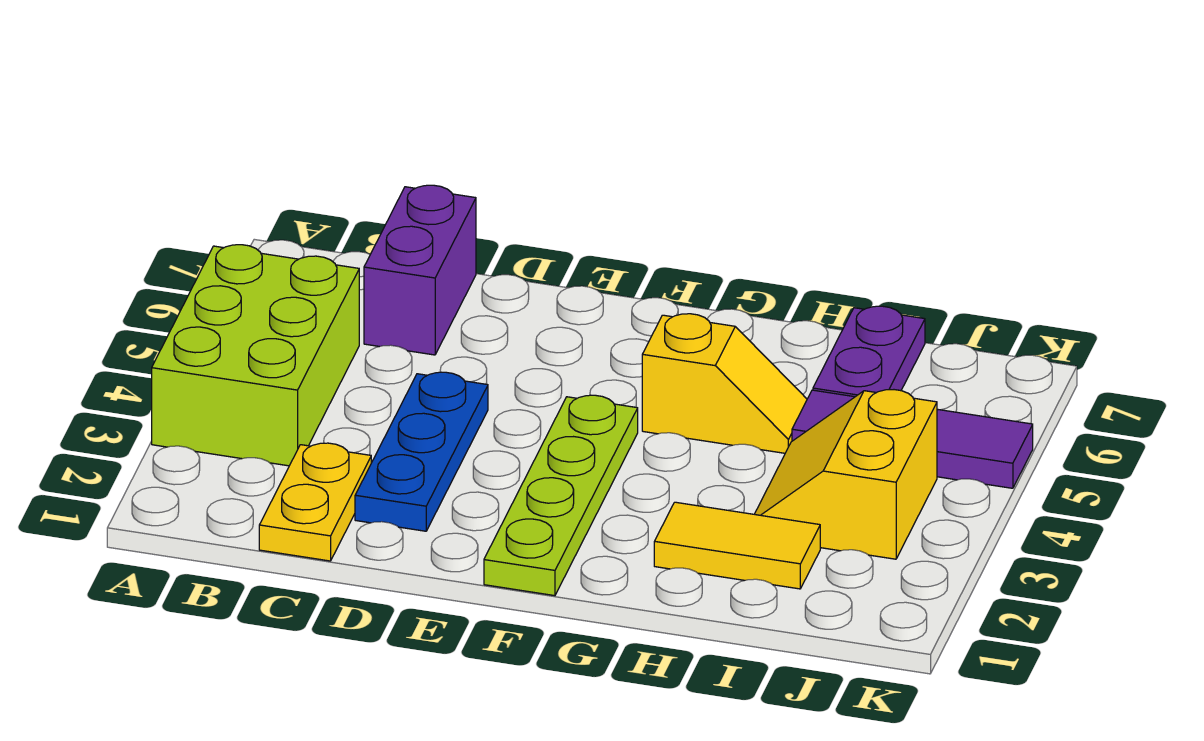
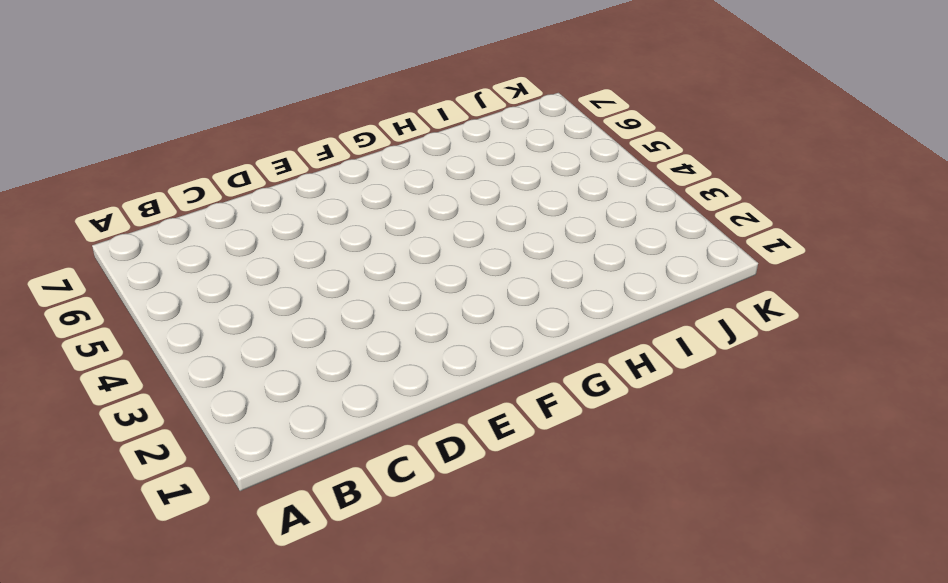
none -> lime brick A3:B5 level 1
none -> yellow plate C1:C2 level 1

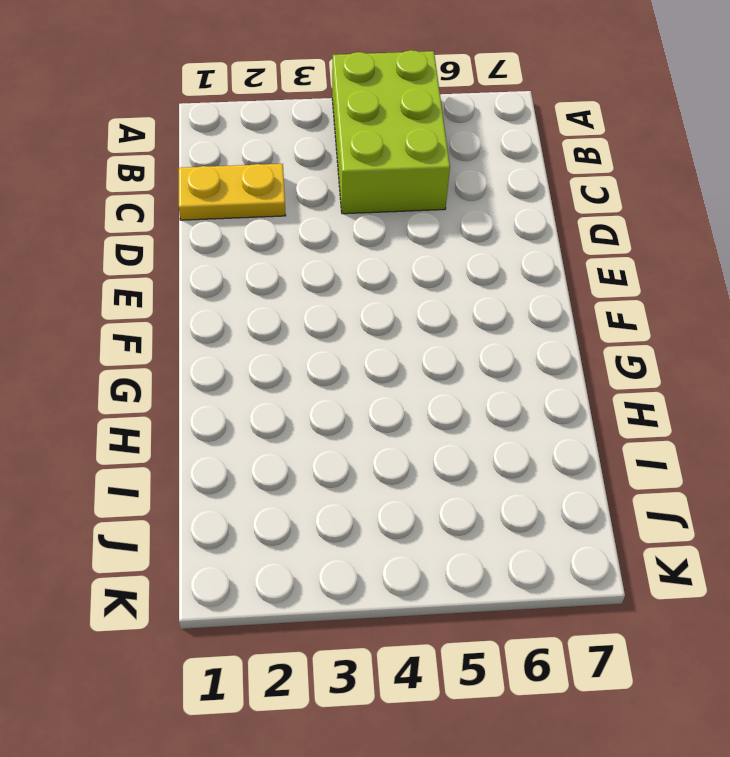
lime brick A4:C5 level 1 -> lime brick A3:B5 level 1
none -> purple brick C6:C7 level 1
none -> blue plate D2:D4 level 1

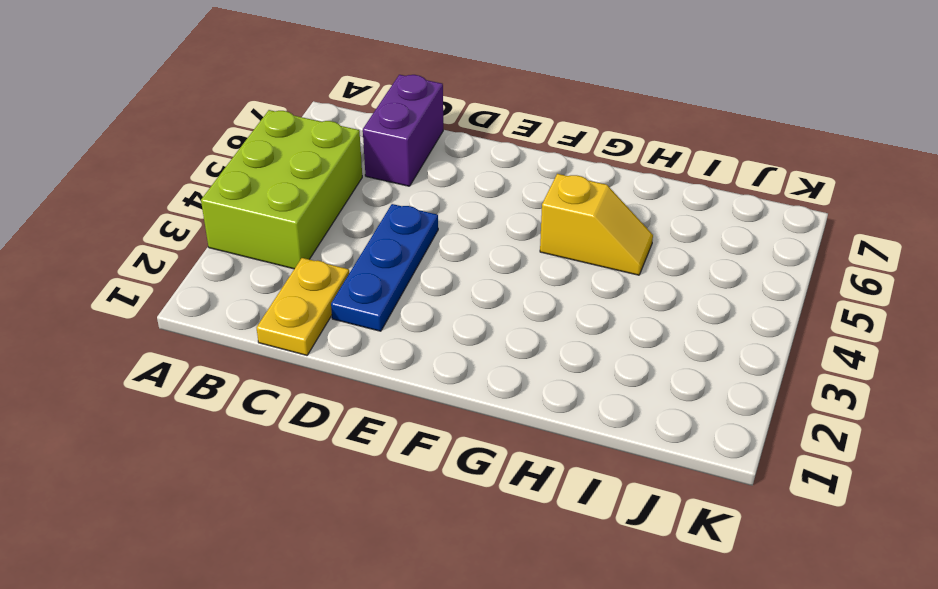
none -> lime plate F1:F4 level 1
none -> yellow tile H2:I2 level 1

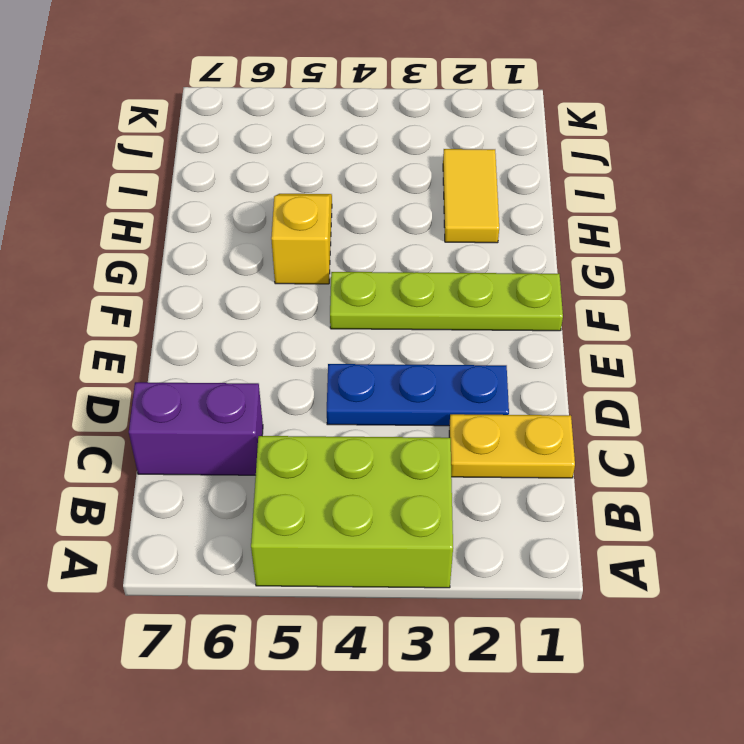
none -> yellow slope I3:J4 level 1 top J
none -> purple tile I5:K5 level 1

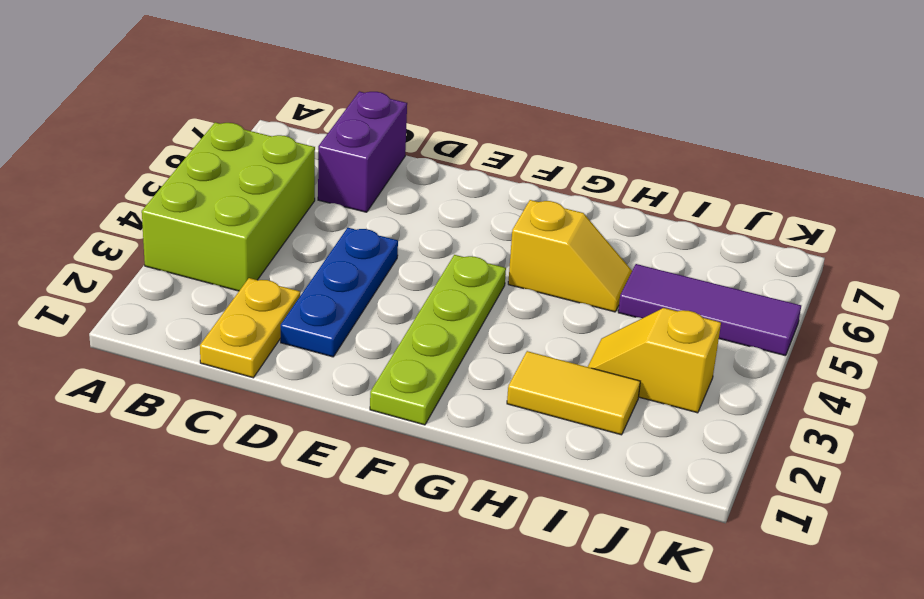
yellow slope I3:J3 level 1 top J -> yellow slope I3:J4 level 1 top J
none -> purple plate I6:I7 level 1

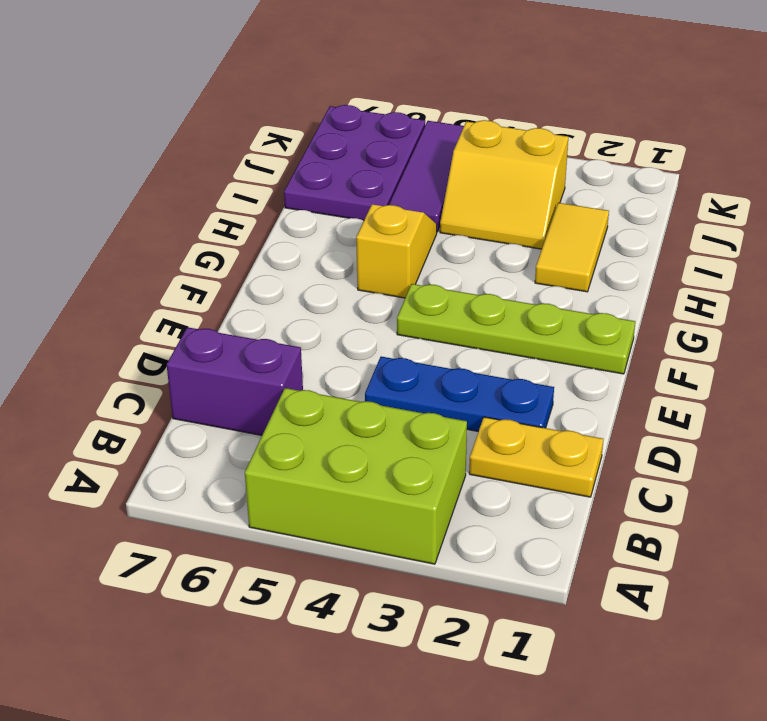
purple plate I6:K7 level 1 -> purple plate I6:I7 level 1

